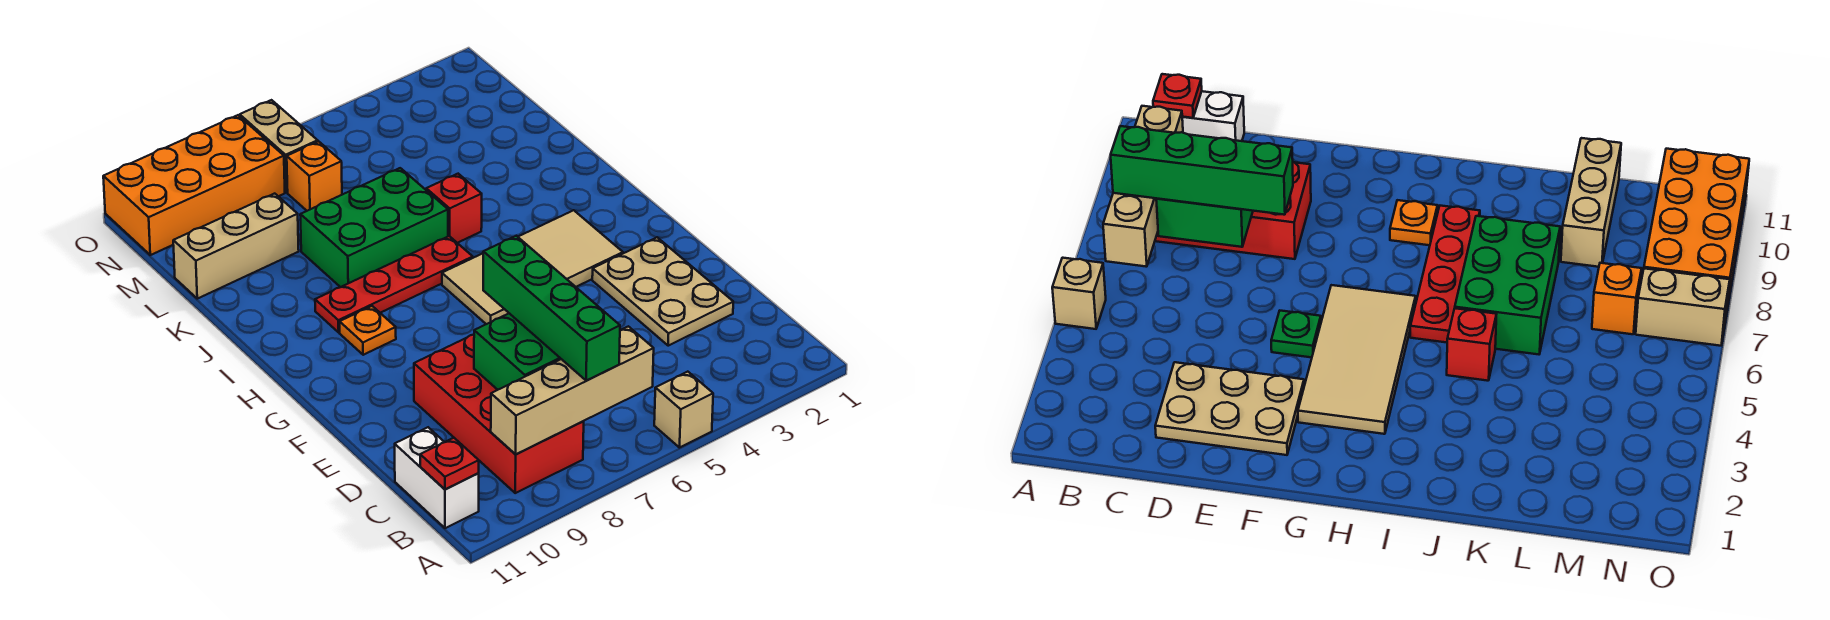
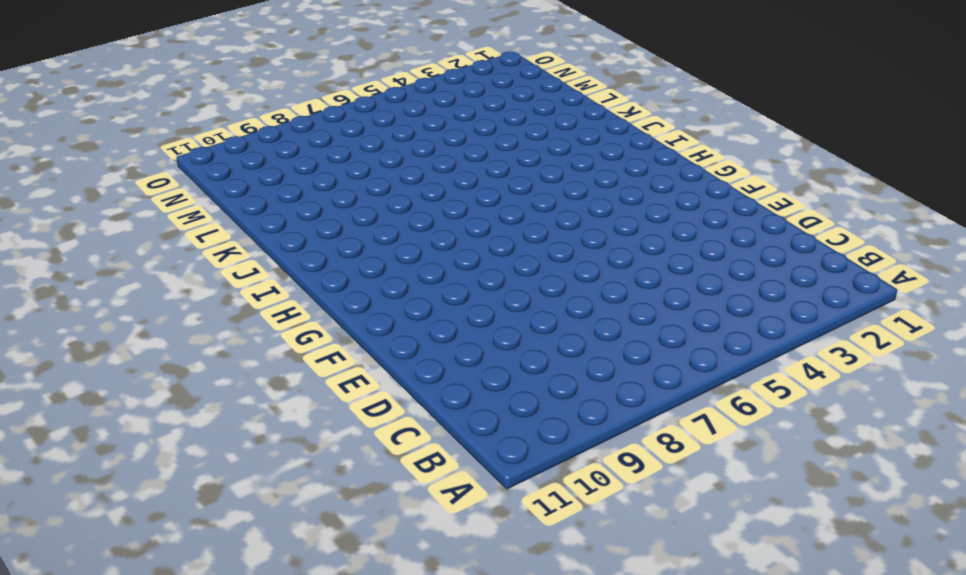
none -> tan brick A5 level 1
none -> red brick B8:E9 level 1
none -> white brick B11:C11 level 1

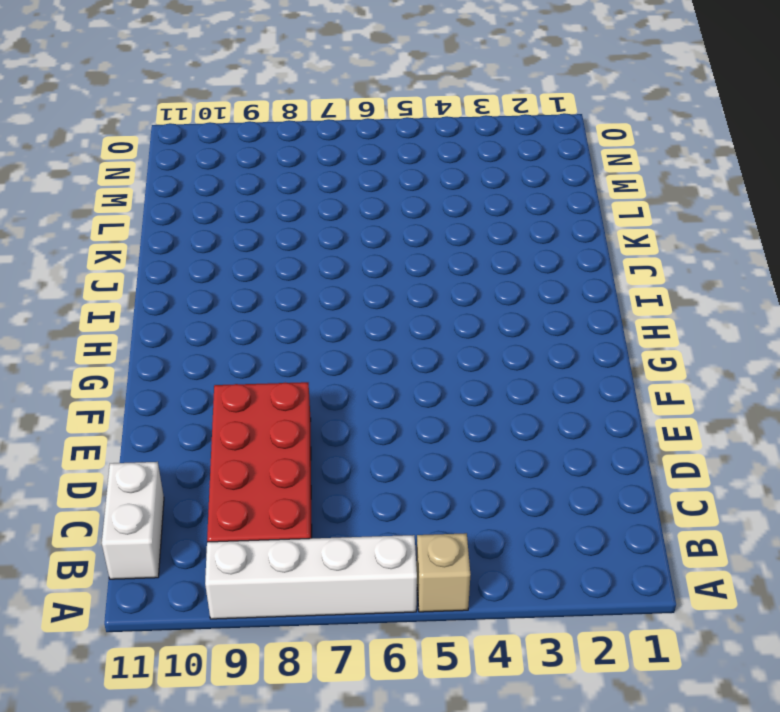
white brick A6:A9 level 1 -> none
none -> tan plate D2:F3 level 1
none -> green plate F5 level 1
none -> tan tile G3:H6 level 1

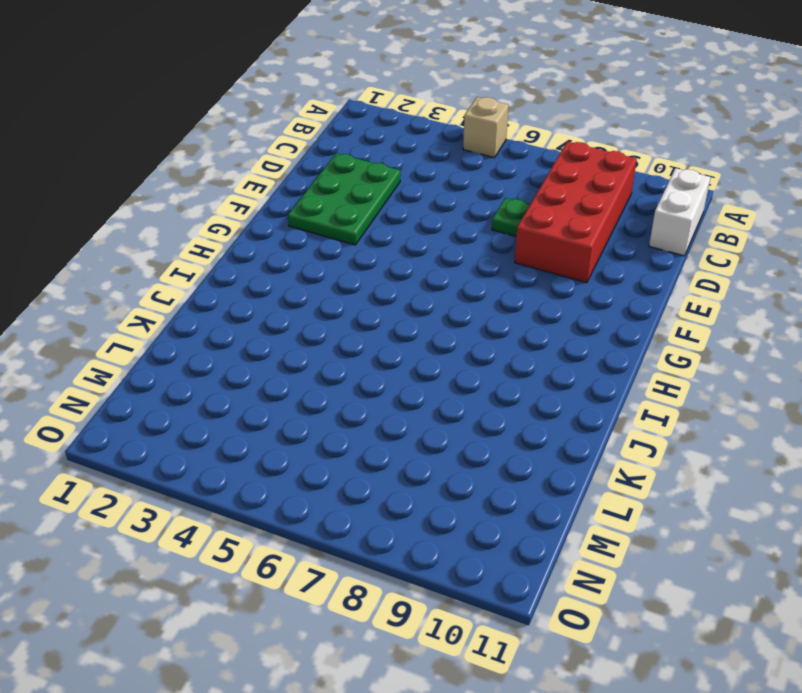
green plate D2:F3 level 1 -> tan plate D2:F3 level 1
green plate D7 level 1 -> green plate F5 level 1
none -> tan tile G3:H6 level 1
none -> orange plate H9 level 1
none -> red plate I6:I9 level 1

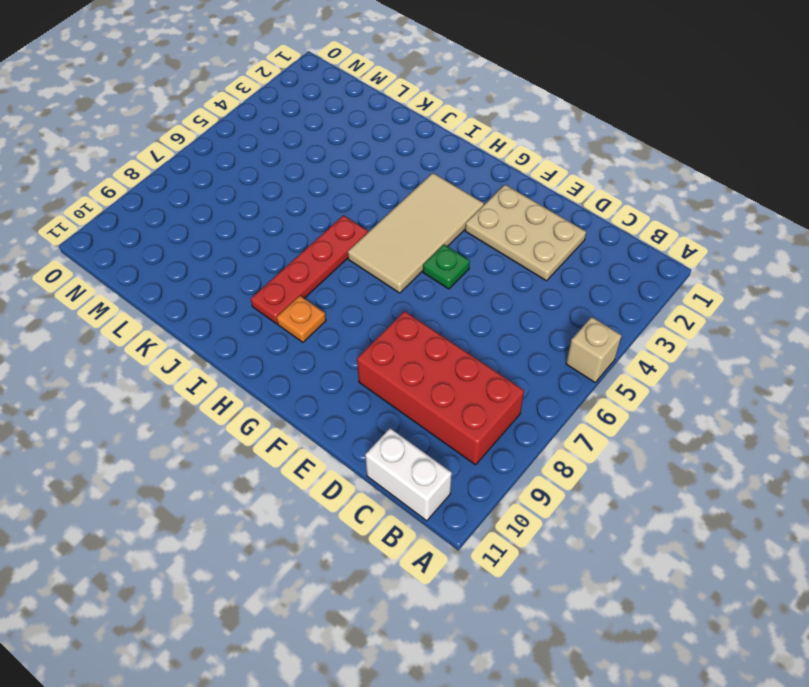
none -> red brick J5 level 1
none -> green brick J6:K8 level 1
none -> tan brick L9:L11 level 1

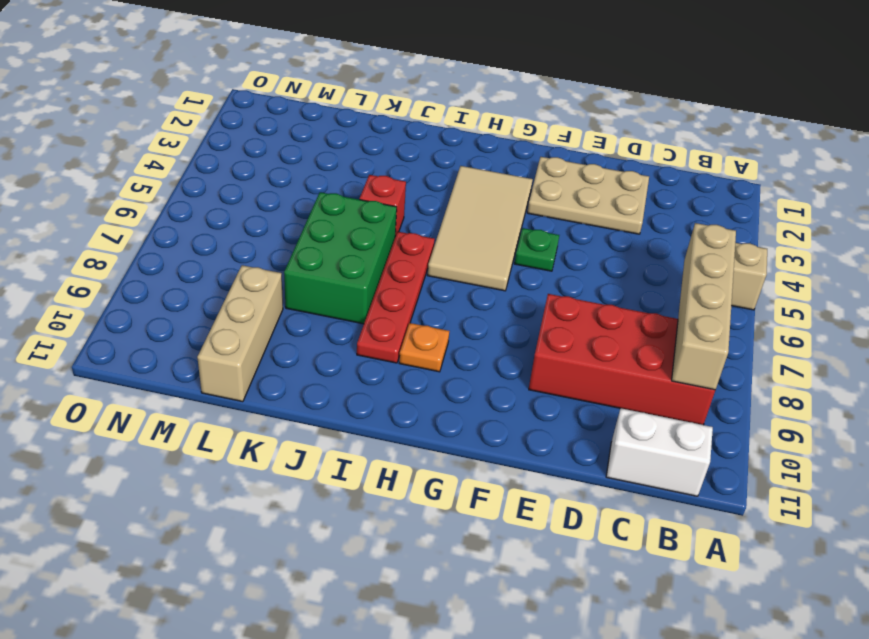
none -> orange brick M7 level 1
none -> tan brick N7:O7 level 1
none -> orange brick N8:O11 level 1

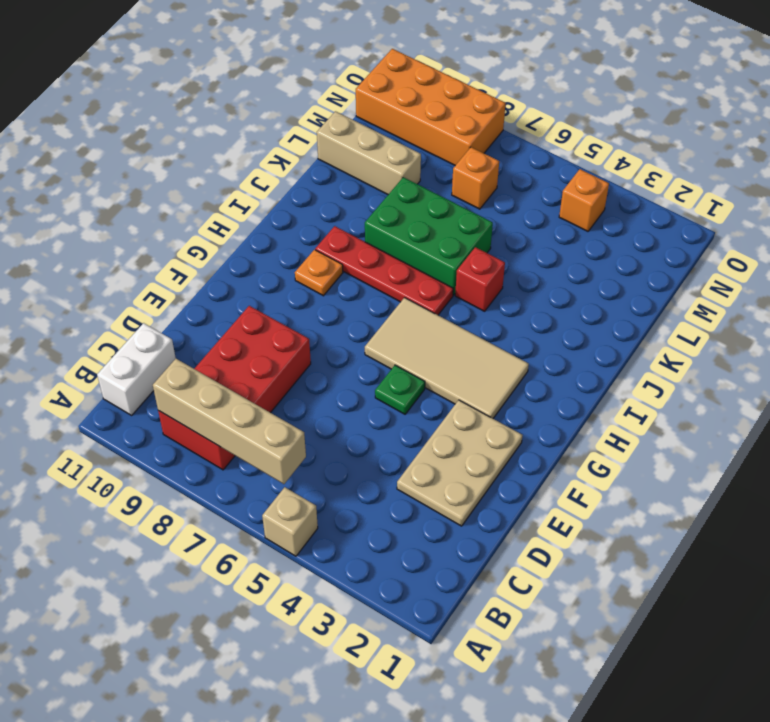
orange brick N4 level 1 -> none
none -> tan brick N7:O7 level 1
none -> red plate B11 level 2
none -> green brick C7:D8 level 2

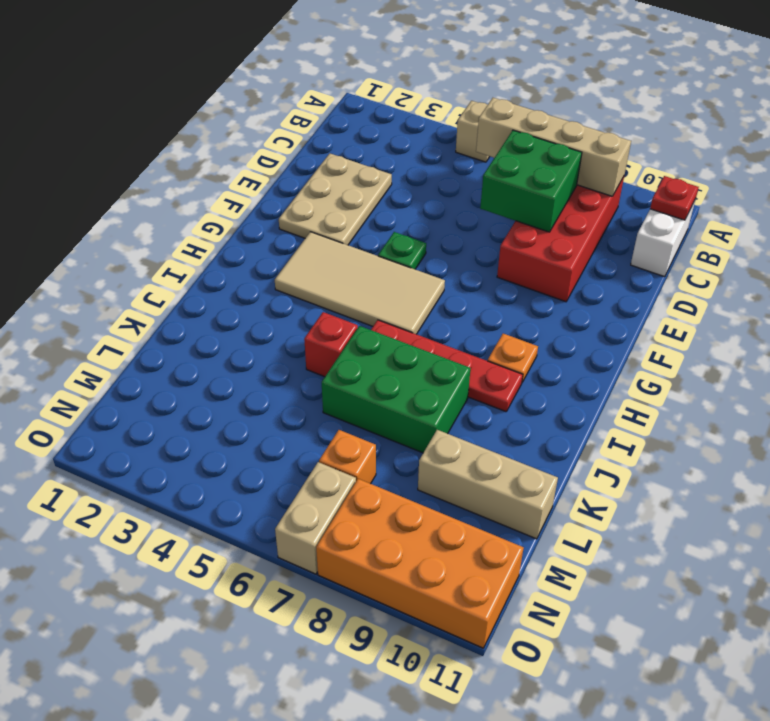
none -> green brick B7:E7 level 3

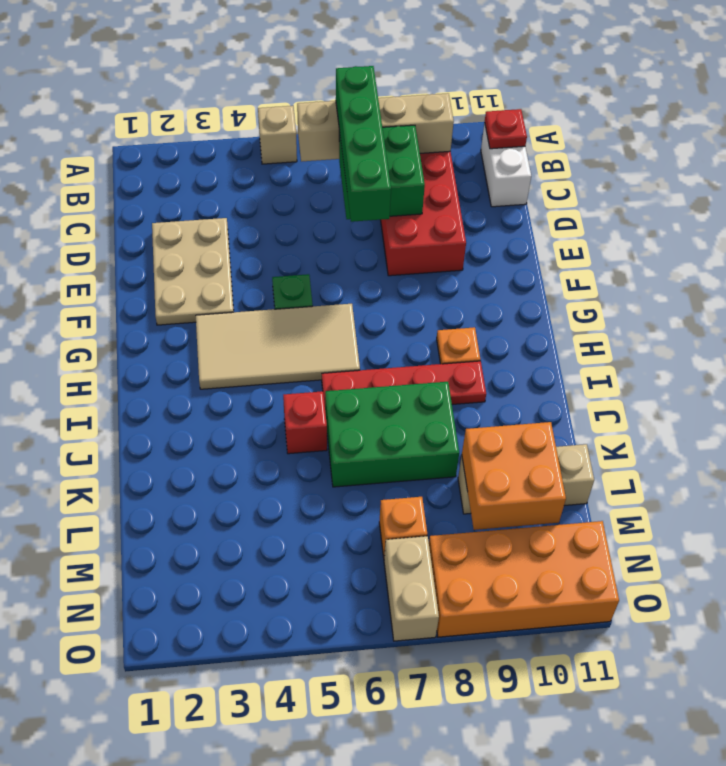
orange brick L9:M10 level 2 -> none

